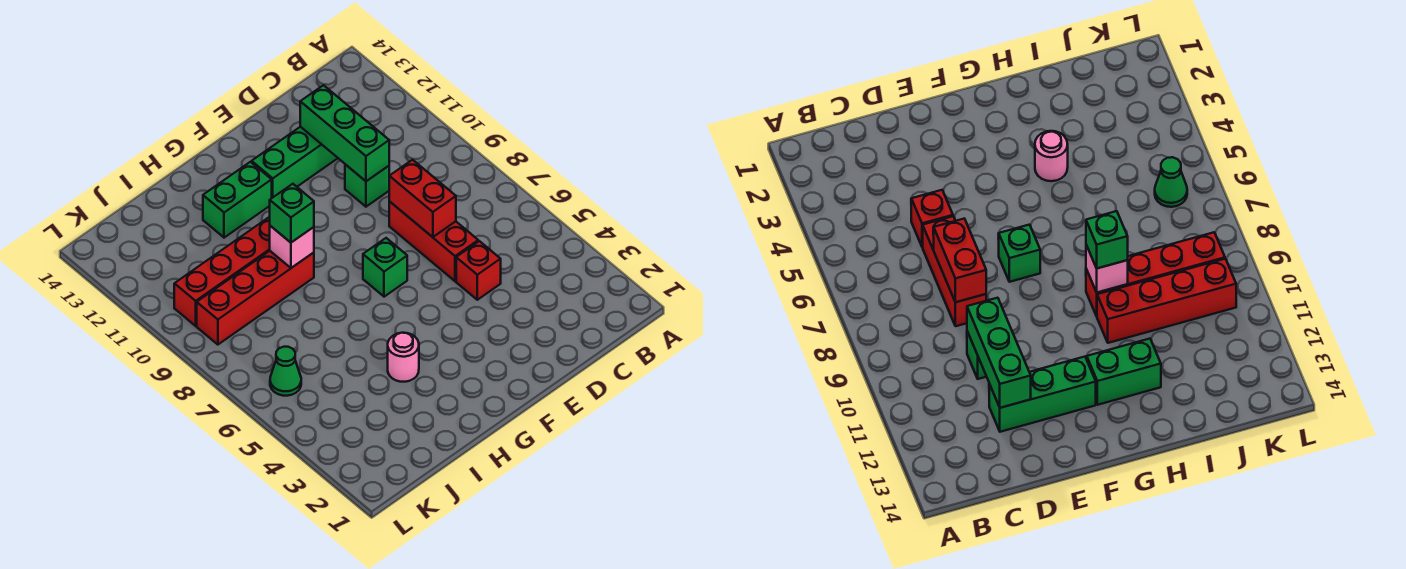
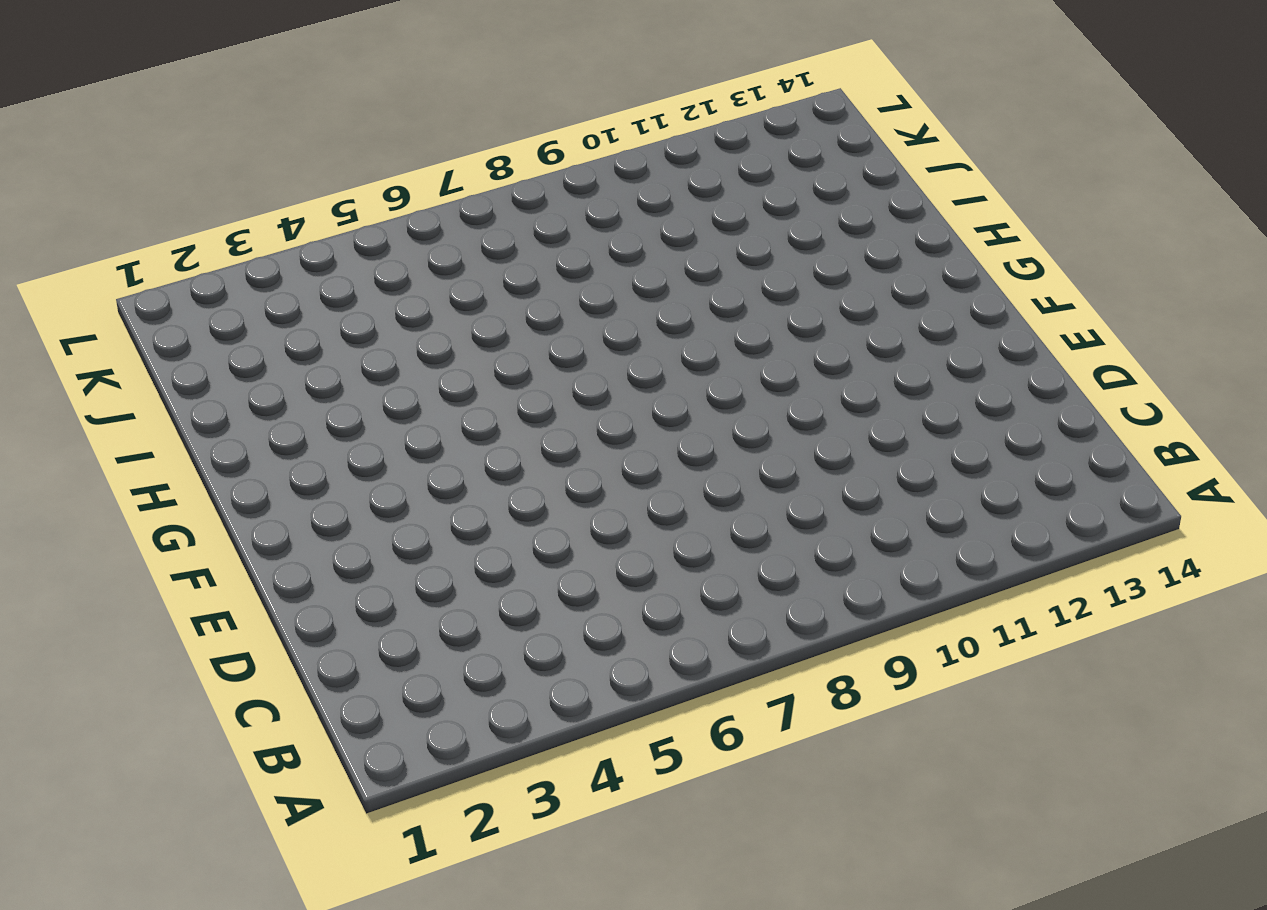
none -> red brick D5 level 1
none -> red brick D6:D8 level 1
none -> green brick D10 level 1

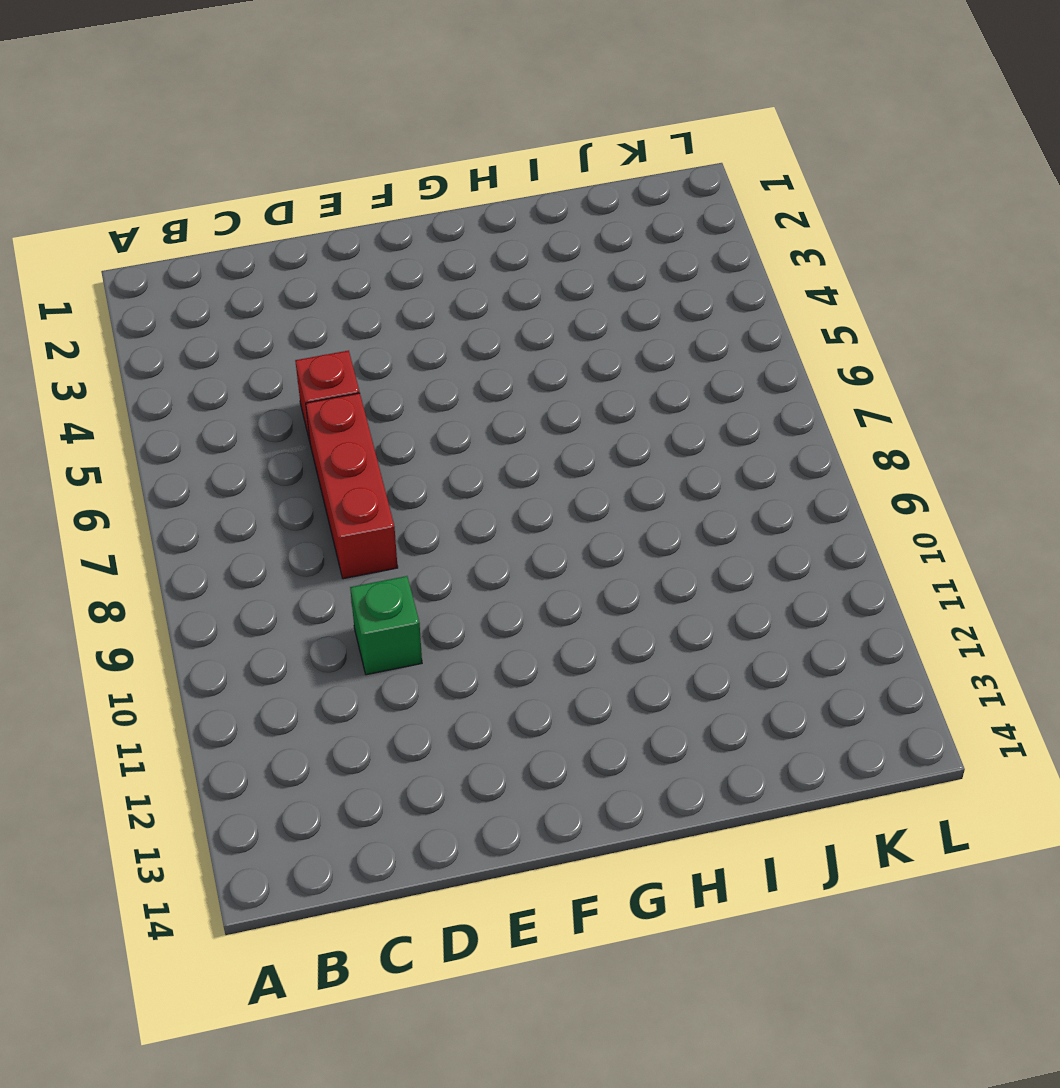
none -> green brick D12:F12 level 1
none -> green brick F7 level 1
none -> green brick G12:H12 level 1

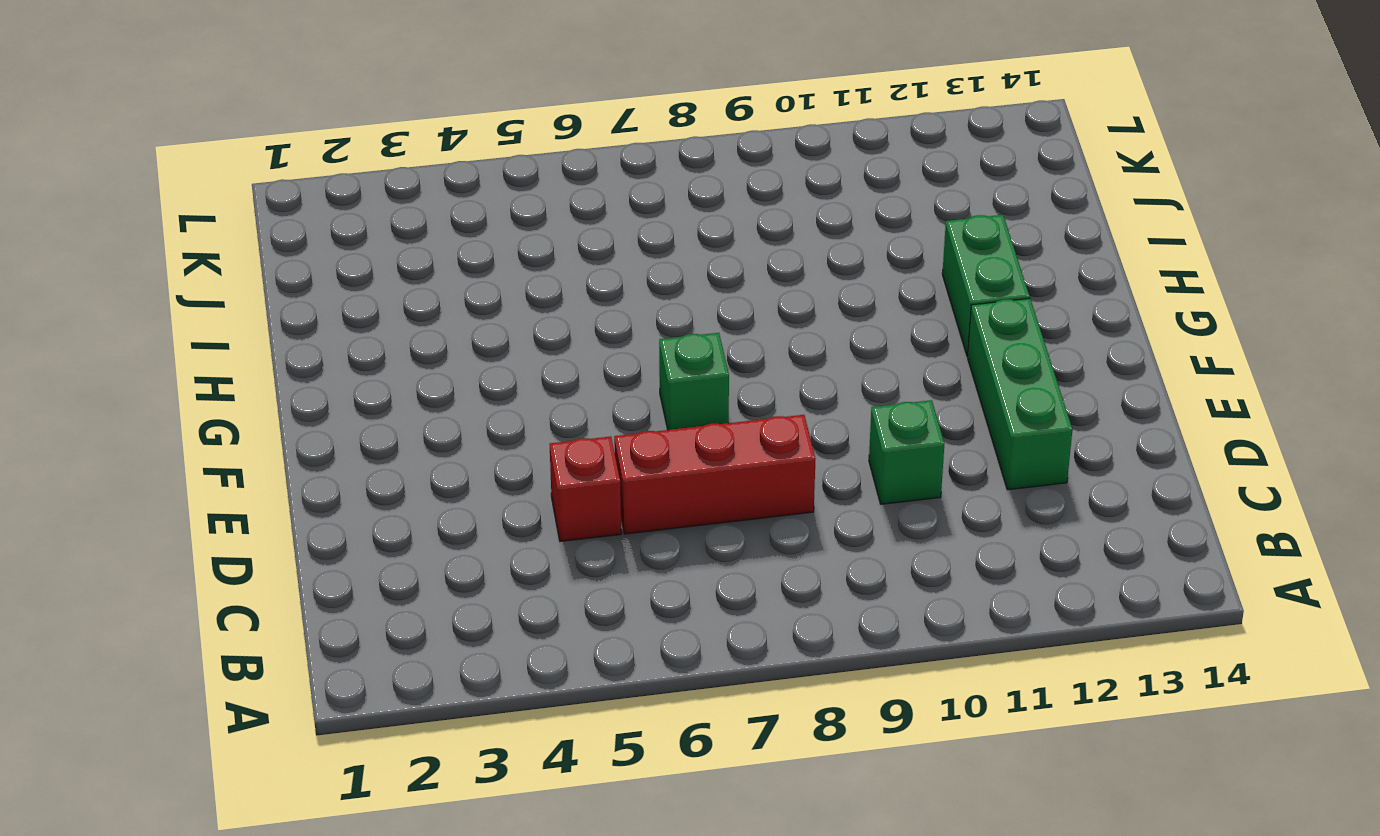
none -> pink round brick H4 level 1
none -> red brick H9:K9 level 1
none -> red brick H10:K10 level 1

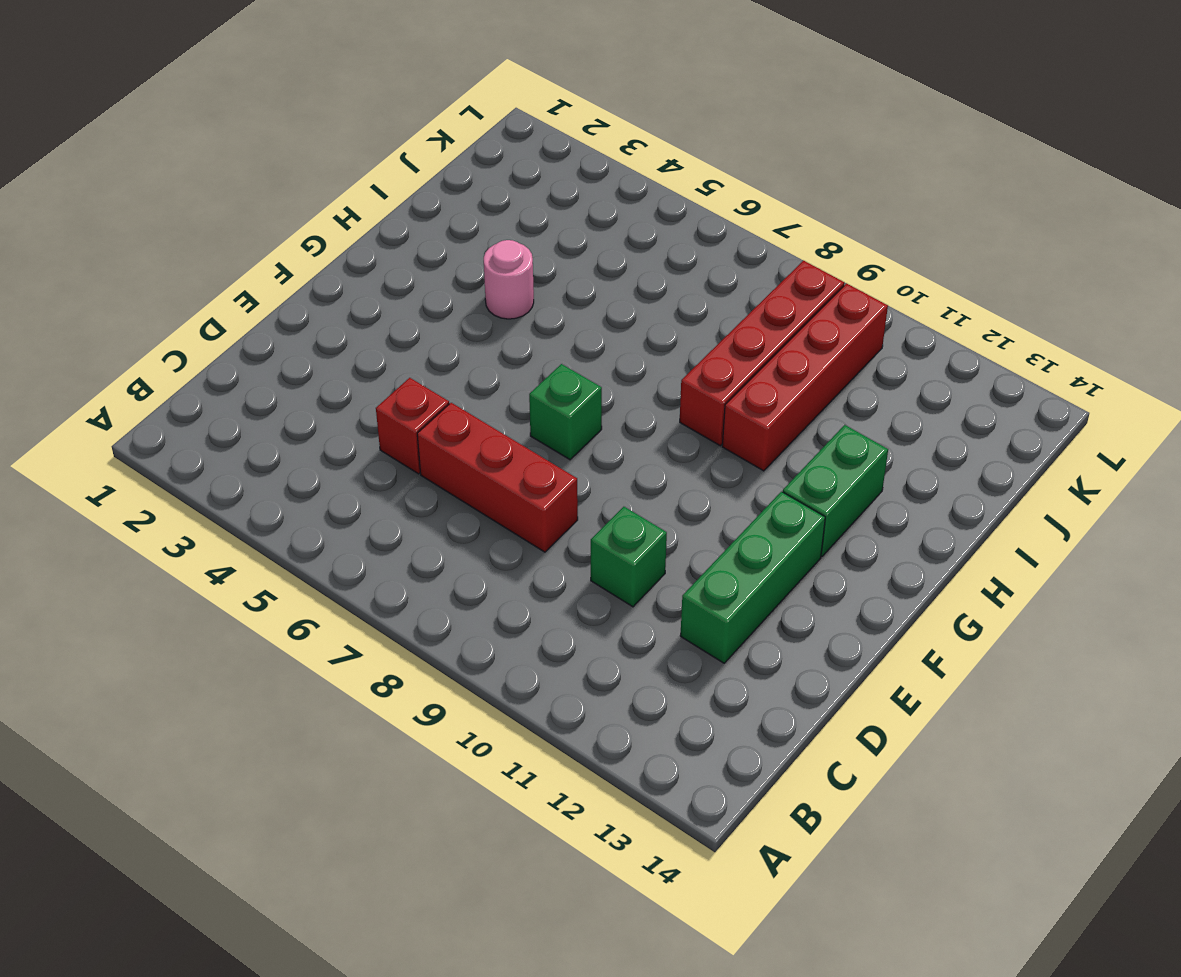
none -> green cone K6 level 1
none -> red brick D7:D8 level 2
none -> green brick D10:D12 level 2

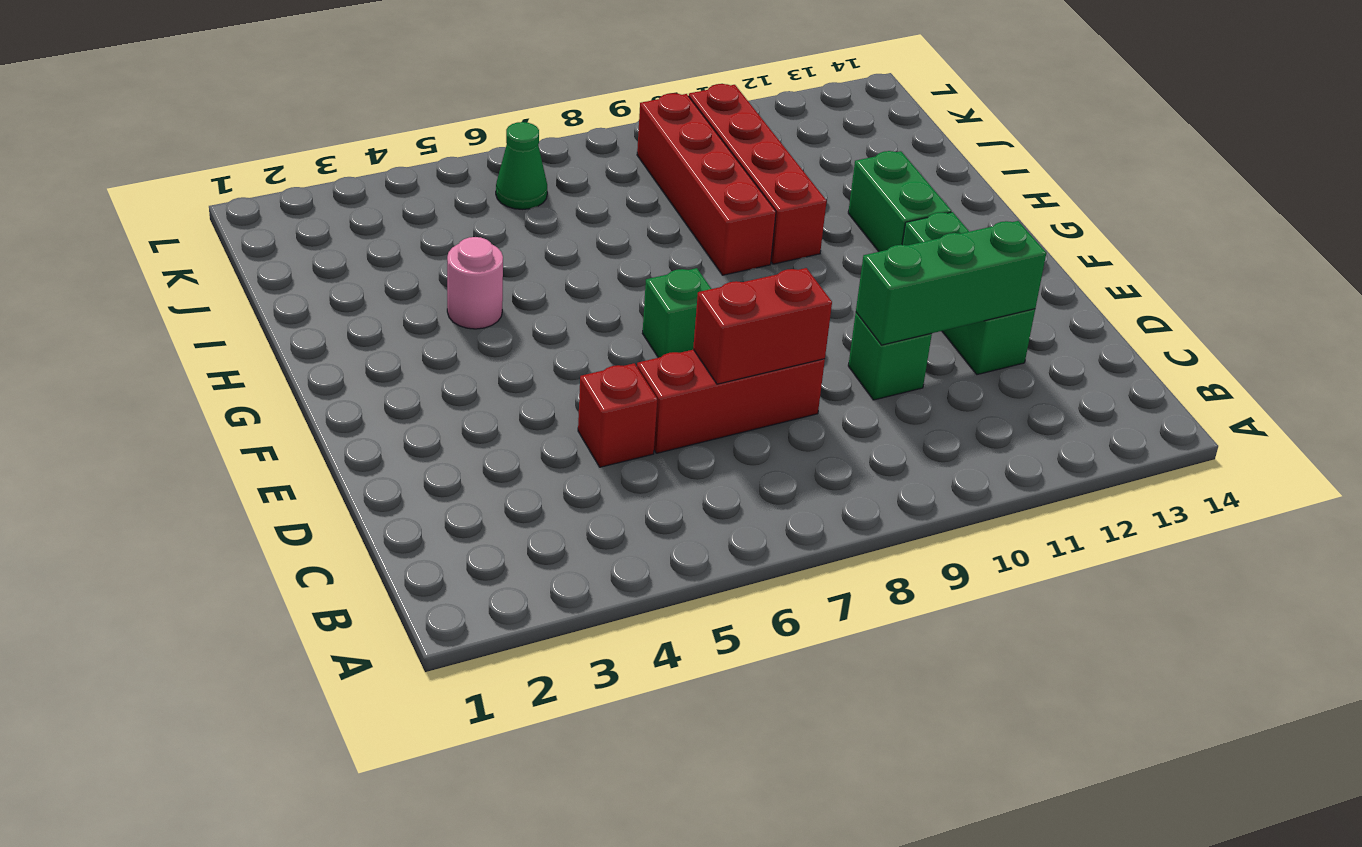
none -> pink brick H9 level 2
none -> green brick H9 level 3

